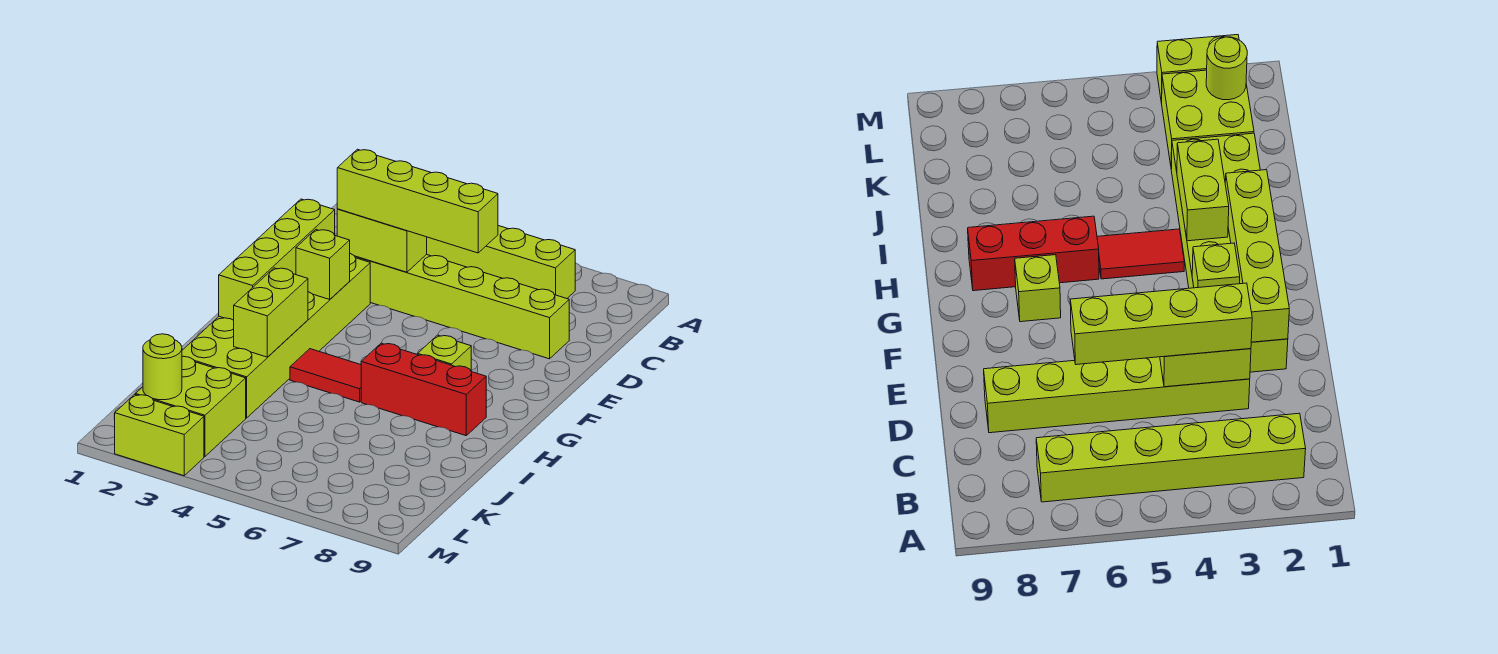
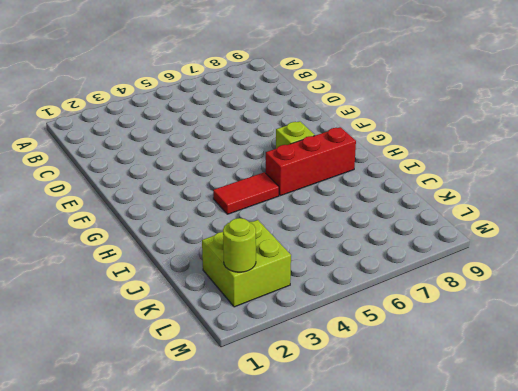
none -> lime brick B2:B7 level 1
none -> lime brick D3:D8 level 1
none -> lime brick E2:J3 level 1

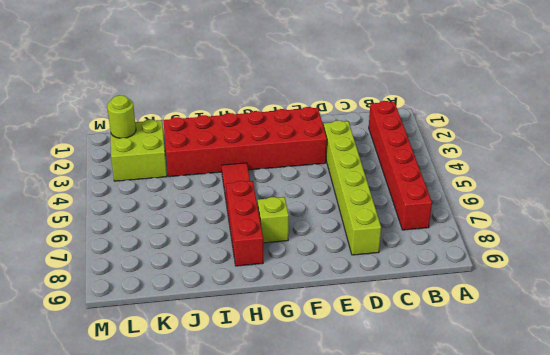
red brick B2:B7 level 1 -> lime brick B2:B7 level 1
red brick E2:J3 level 1 -> lime brick E2:J3 level 1
none -> lime brick M2:M3 level 1
none -> lime brick D3:D4 level 2
none -> lime brick E2:H2 level 2

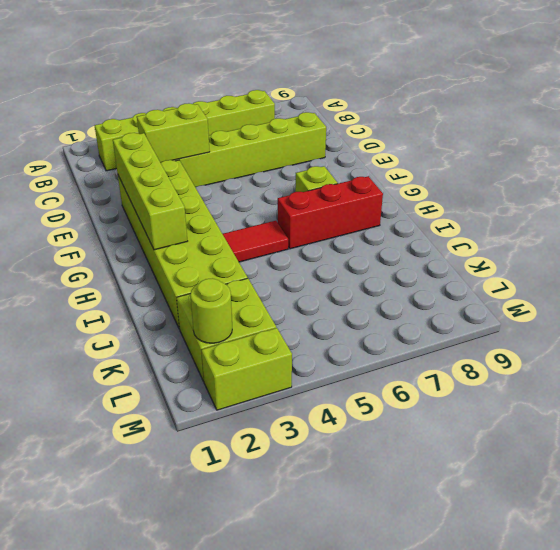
none -> lime brick F3 level 2
none -> lime brick H3:I3 level 2
none -> lime brick D3:D6 level 3

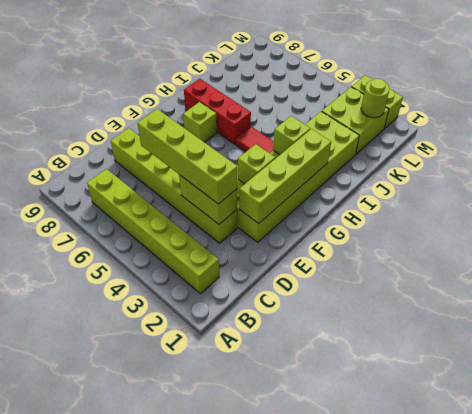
lime brick H3 level 2 -> lime brick H3:I3 level 2

